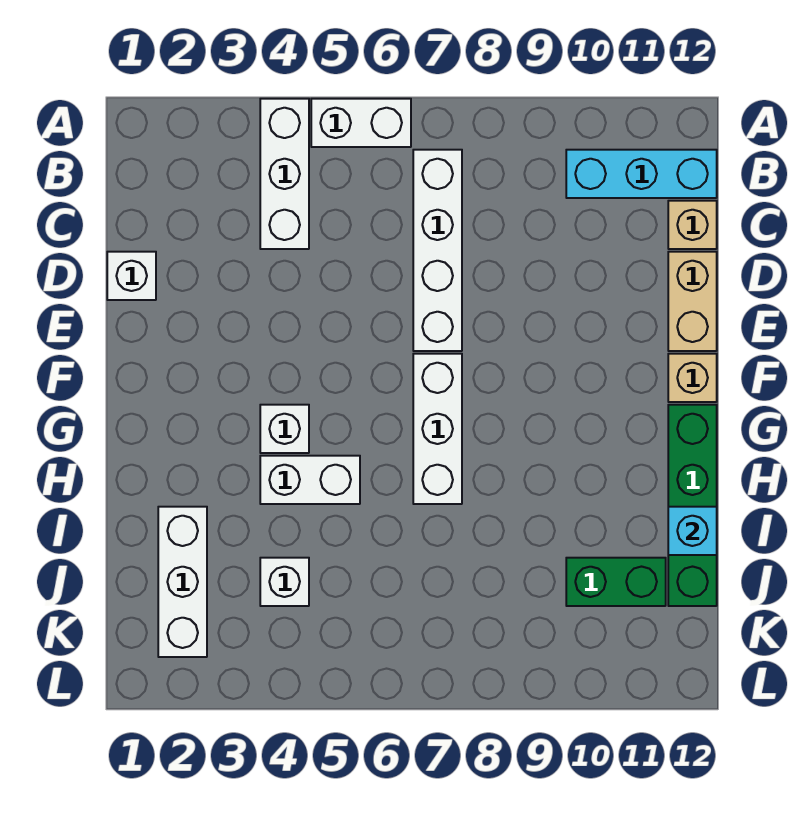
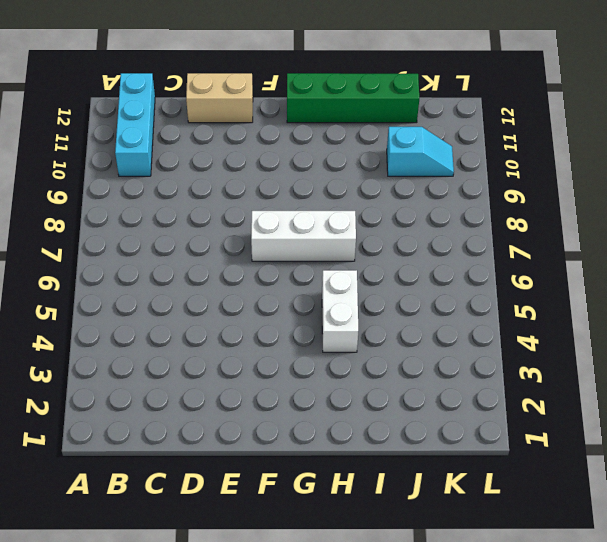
cyan slope J10:K10 level 1 top J -> green brick J10:J11 level 1
none -> white brick A4:C4 level 1
none -> white brick A5:A6 level 1
none -> white brick B7:E7 level 1

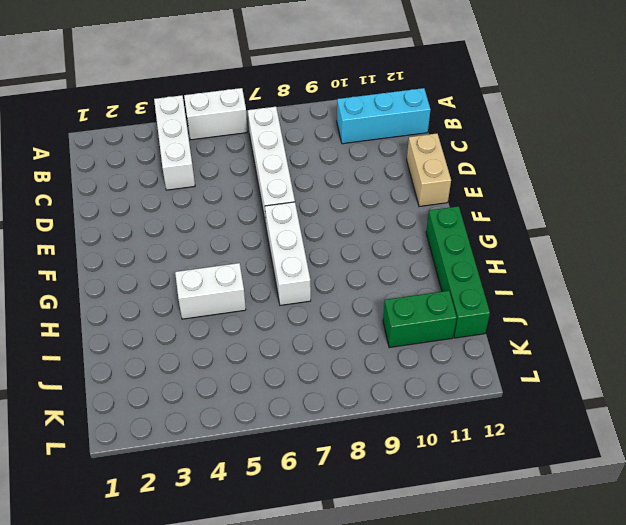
none -> tan brick C12 level 1
none -> white brick D1 level 1
none -> tan brick F12 level 1

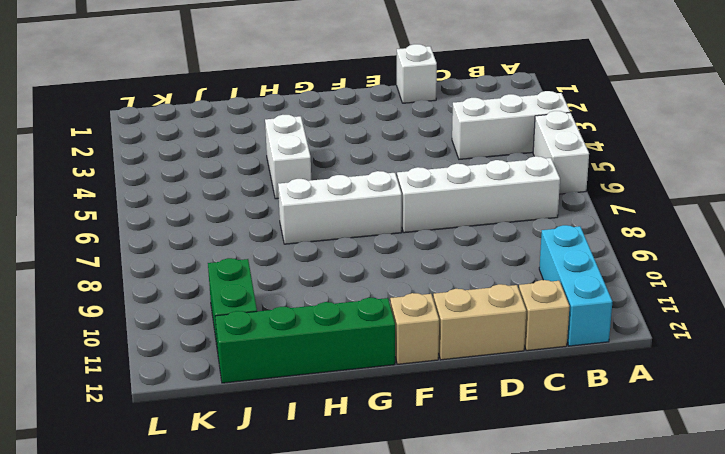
none -> white brick G4 level 1
none -> white brick I2:K2 level 1
none -> white brick J4 level 1

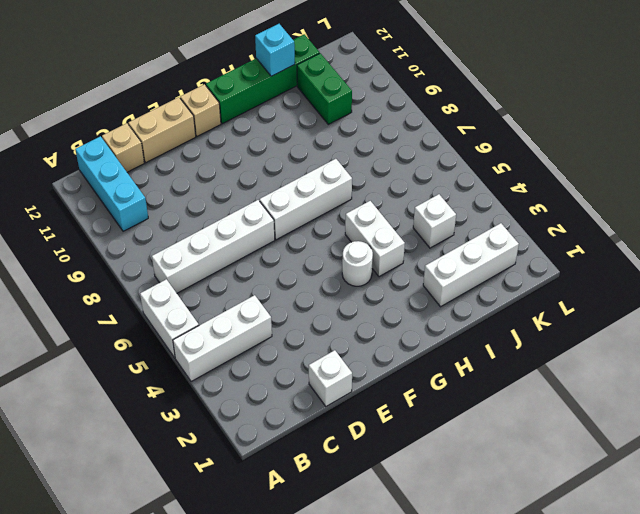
white round brick G4 level 1 -> white brick G4 level 1

